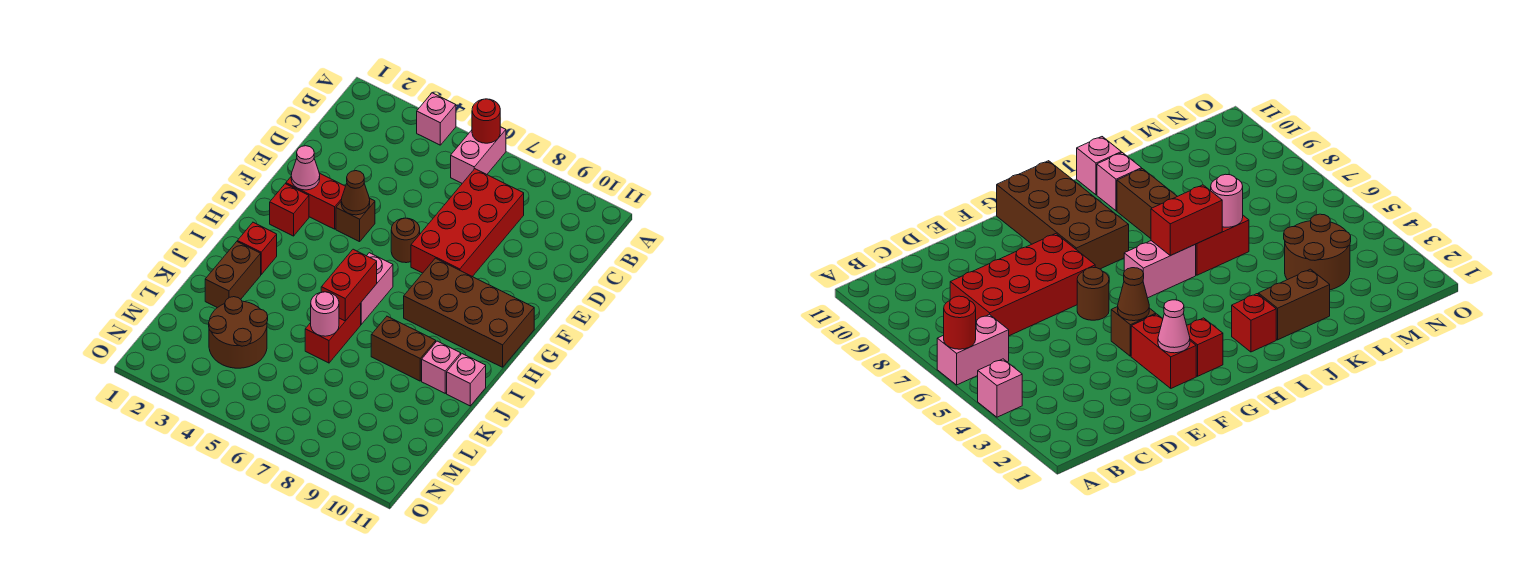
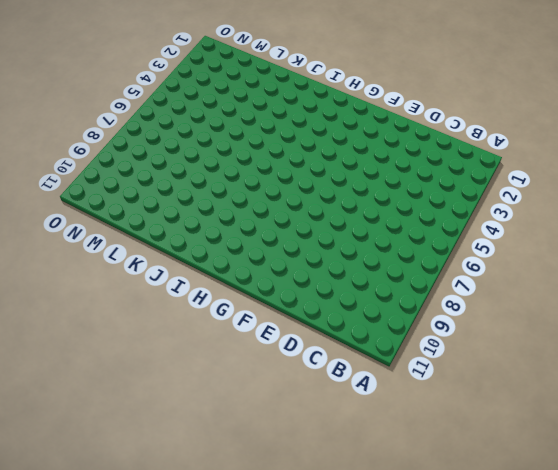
none -> pink brick A4 level 1
none -> pink brick A6:B6 level 1
none -> red brick C7:F8 level 1

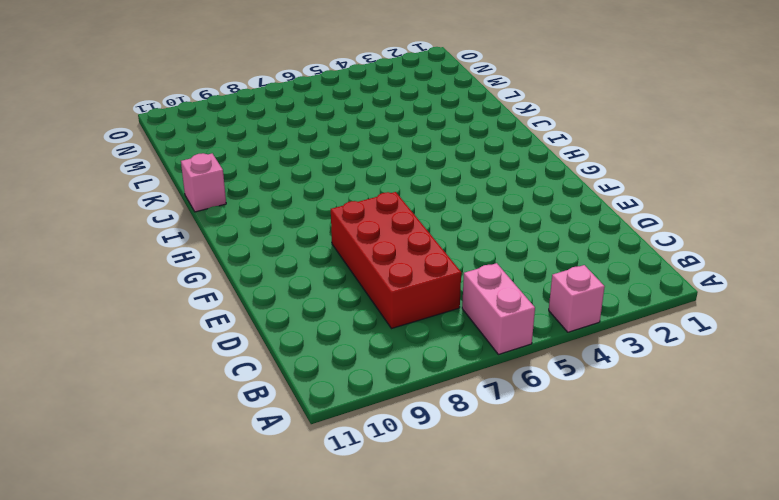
none -> red brick F2:F3 level 1
none -> brown brick F4 level 1
none -> brown round brick F6 level 1

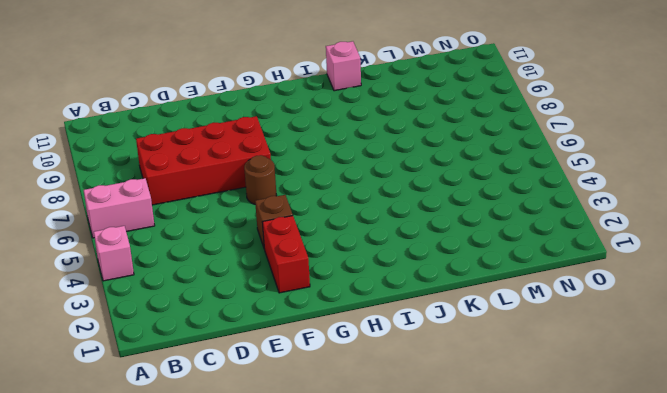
none -> red brick G2 level 1
none -> brown brick G8:H11 level 1
none -> pink brick H6:I6 level 1

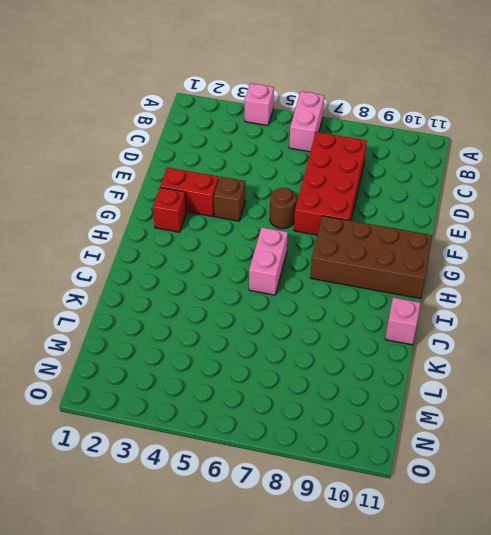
none -> red brick I2 level 1
none -> brown brick J2:K2 level 1
none -> red brick J6:K6 level 1

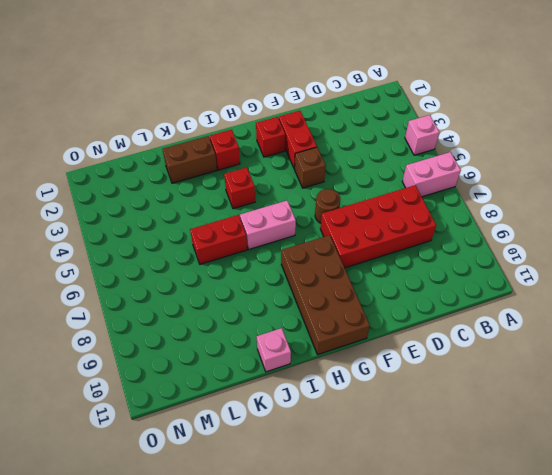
red brick I4 level 1 -> none
none -> brown brick J8:J9 level 1
none -> pink brick J10 level 1
none -> brown round brick L3:M4 level 1

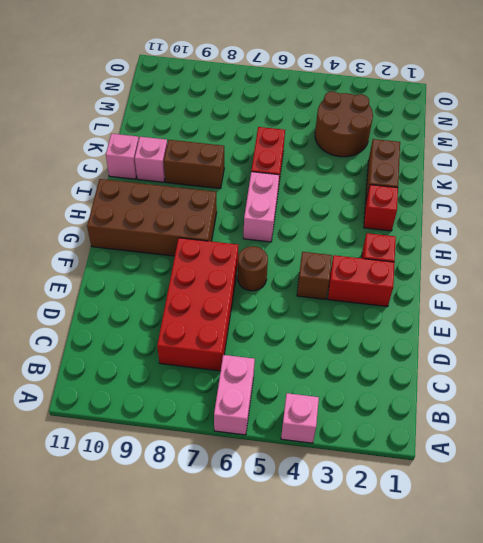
none -> red round brick A6 level 2
none -> pink cone F2 level 2
none -> brown cone F4 level 2

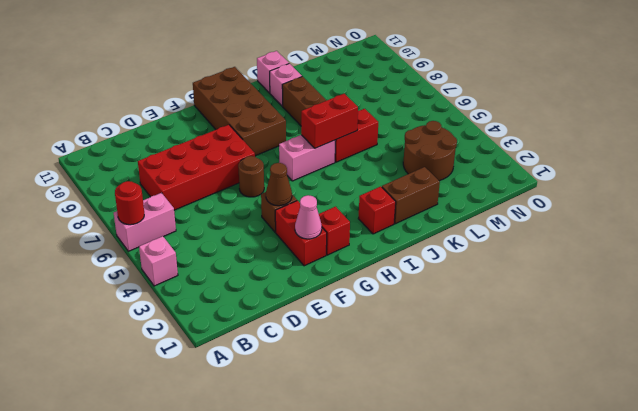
none -> pink round brick K6 level 2

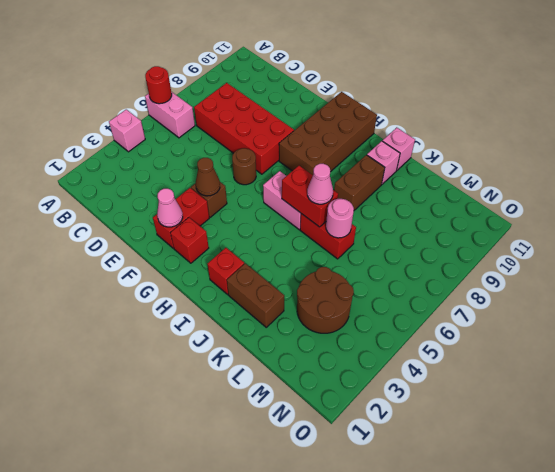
pink cone J6 level 3 -> none

